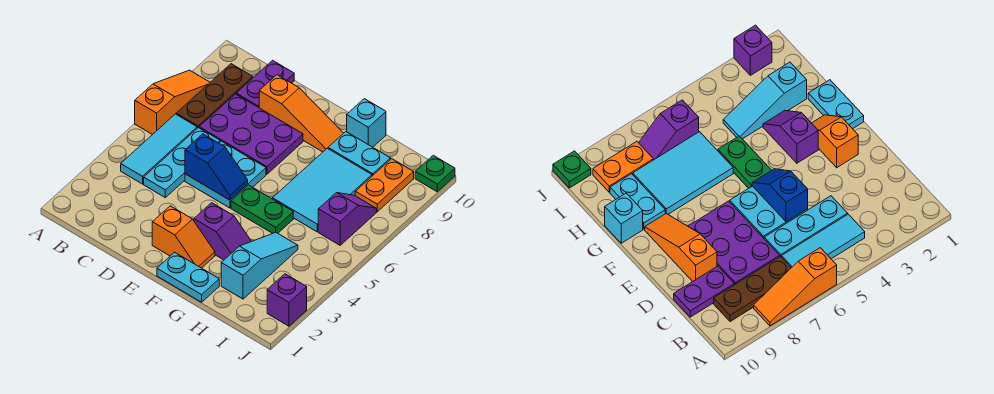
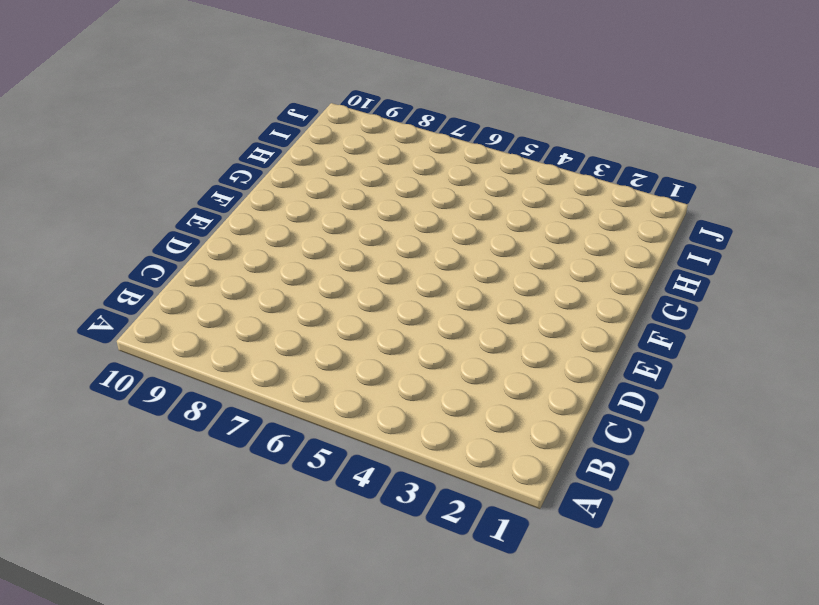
none -> orange slope A6:A8 level 1 top 6
none -> cyan tile B4:B6 level 1
none -> brown plate B7:B9 level 1

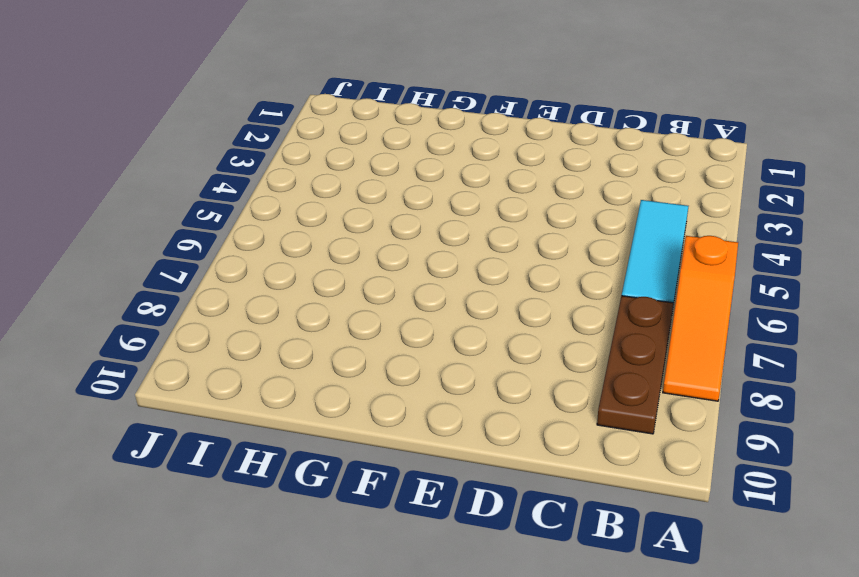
none -> cyan plate C4:C6 level 1
none -> purple plate C7:E8 level 1
none -> purple plate C9:C10 level 1

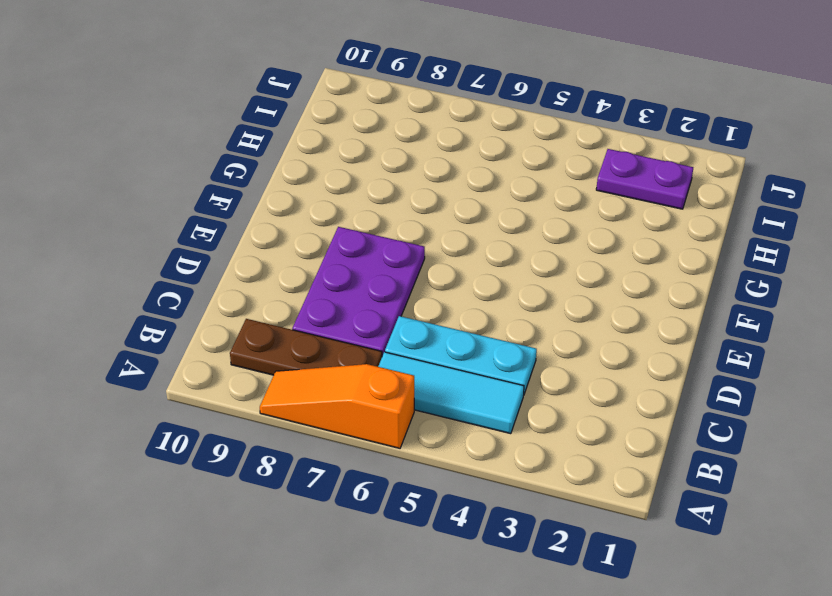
purple plate I2:I3 level 1 -> purple plate C9:C10 level 1
none -> cyan plate D5:E6 level 1
none -> orange slope D9:F9 level 1 top D
none -> orange slope E2:F2 level 1 top E

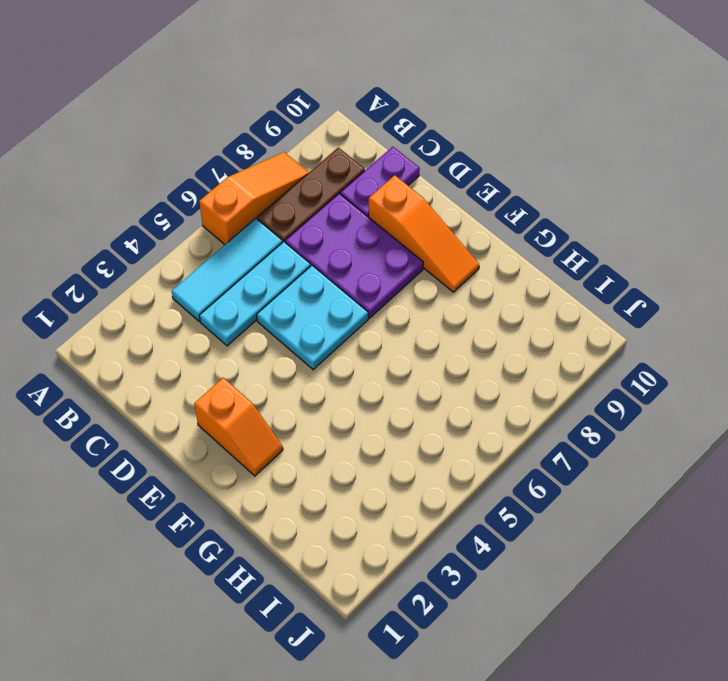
none -> cyan plate F1:G1 level 1
none -> purple slope F3:G3 level 1 top F
none -> green plate F5:G5 level 1

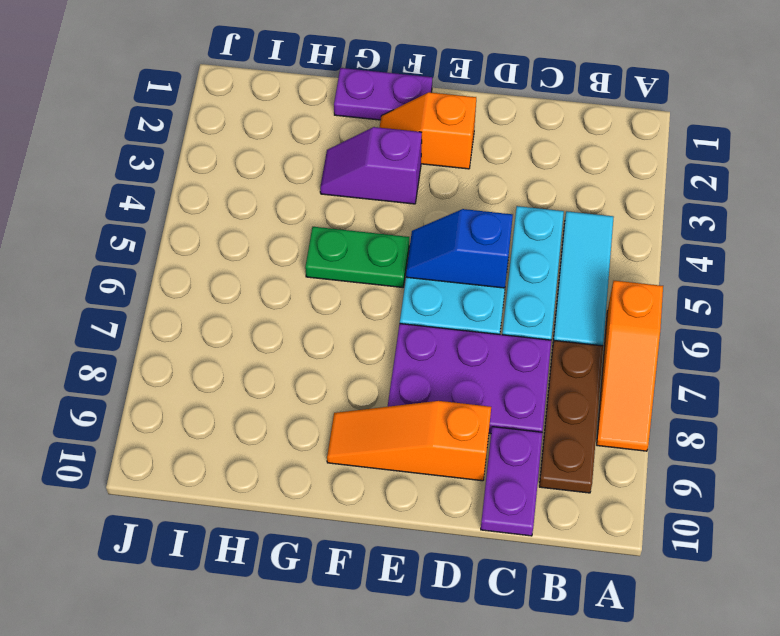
purple plate F1:G1 level 1 -> cyan plate F1:G1 level 1
none -> cyan tile G6:H8 level 1
none -> cyan plate G9:H9 level 1
none -> cyan brick G10 level 1

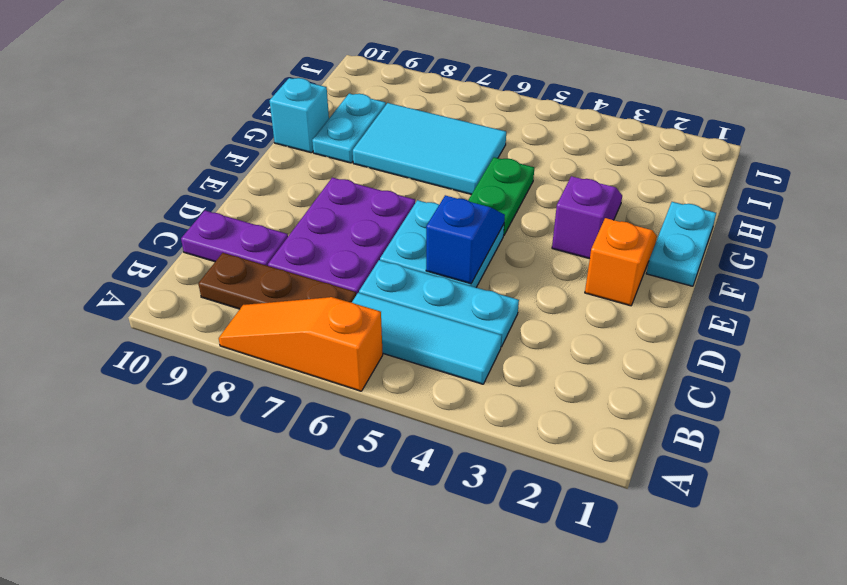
none -> orange slope D9:F9 level 1 top D
none -> cyan slope H2:H4 level 1 top 2
none -> purple slope I6:I7 level 1 top 6

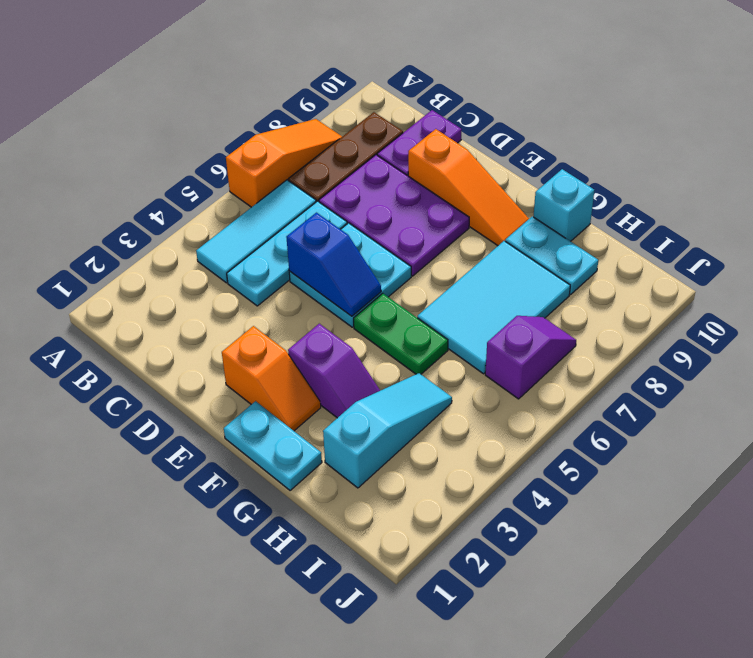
none -> orange plate I8:I9 level 1
none -> purple brick J2 level 1
none -> green plate J10 level 1

